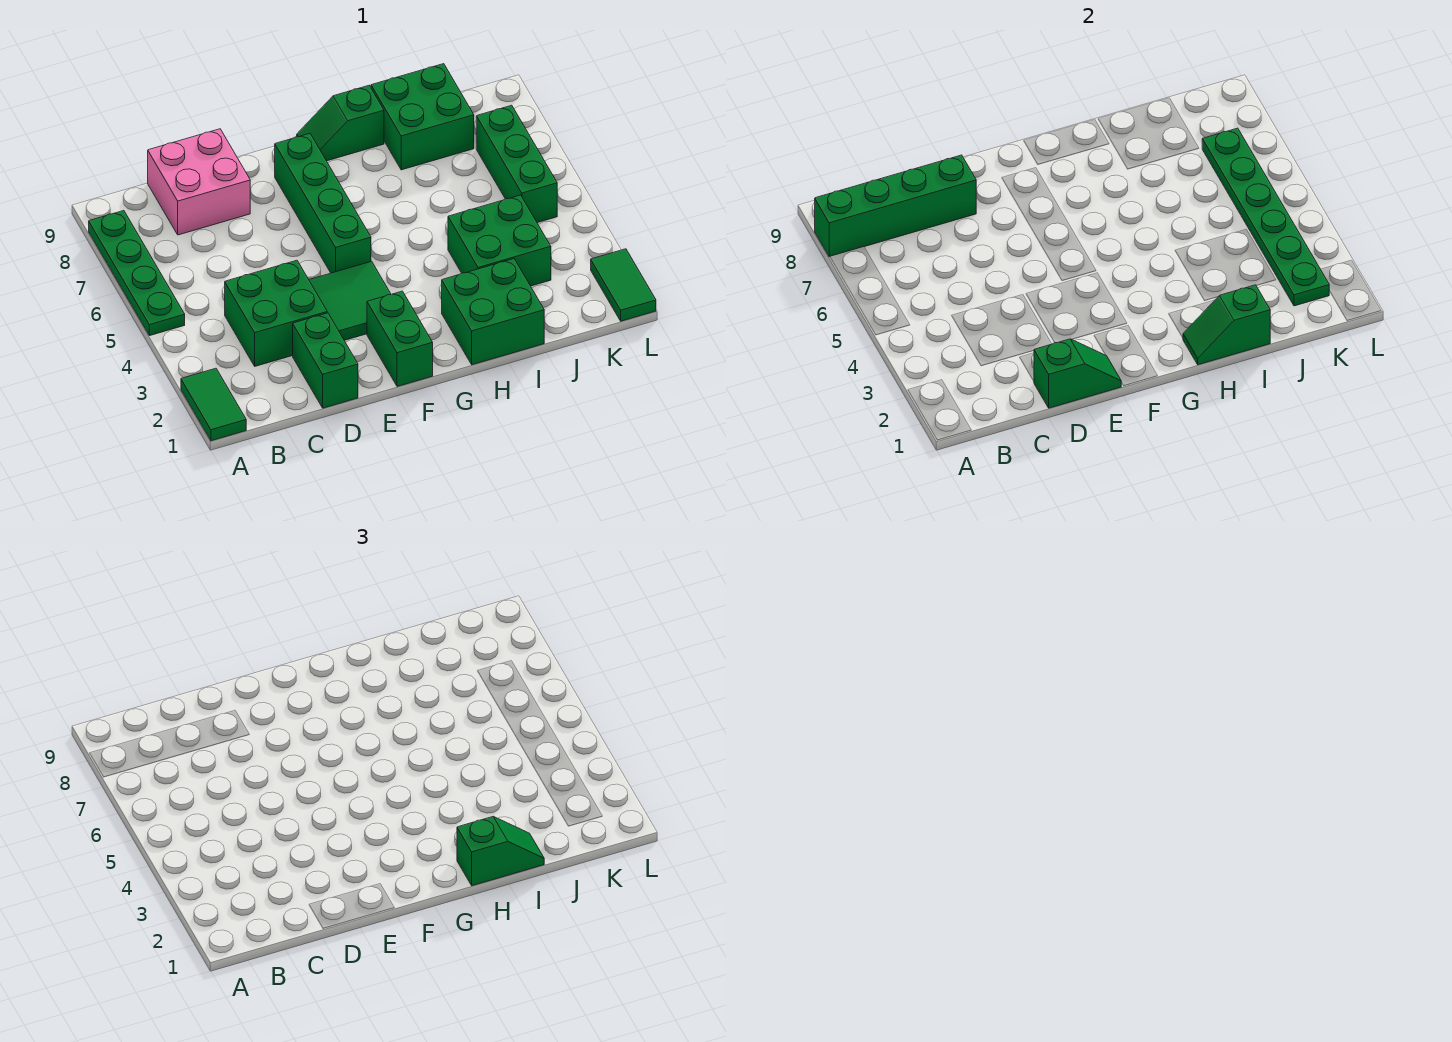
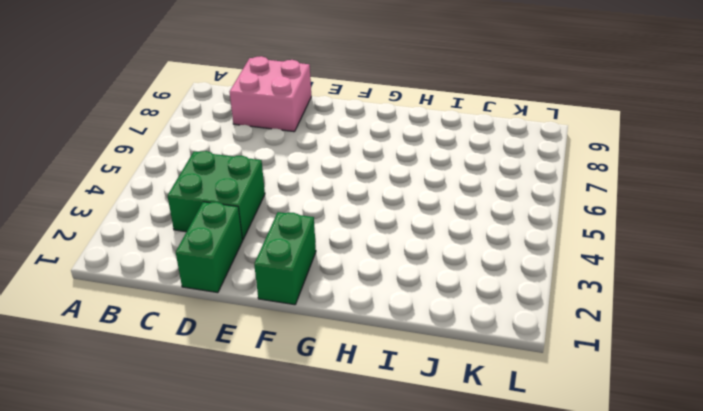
none -> green tile A1:A2 level 1
none -> green plate A5:A8 level 1
none -> green tile E3:F4 level 1

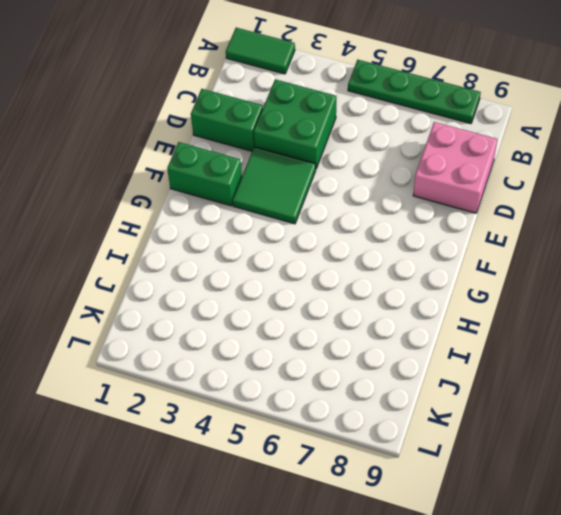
none -> green brick F5:F8 level 1
none -> green slope G9:H9 level 1 top H
none -> green brick H1:I2 level 1

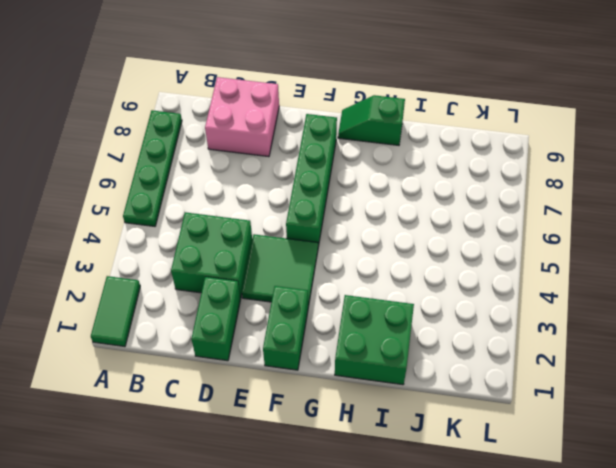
none -> green brick I3:J4 level 1
none -> green brick I8:J9 level 1
none -> green brick K5:K7 level 1

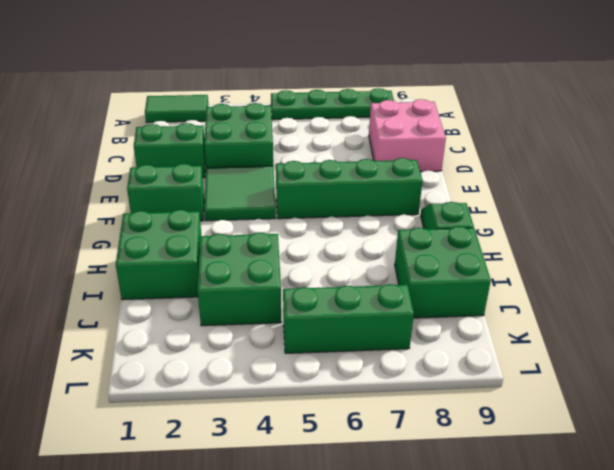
none -> green tile L1:L2 level 1
none -> green brick A8:D8 level 2
none -> green slope D1:E1 level 2 top D

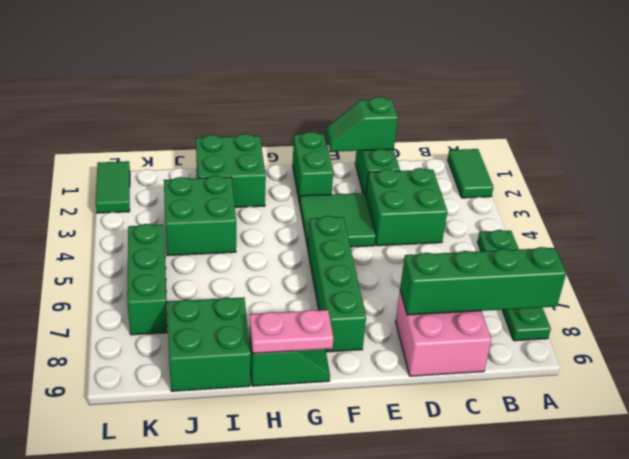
pink plate G9:H9 level 2 -> none
none -> green slope H1:I1 level 2 top I
none -> green plate K2:K7 level 2
none -> green slope H1:I1 level 3 top H

